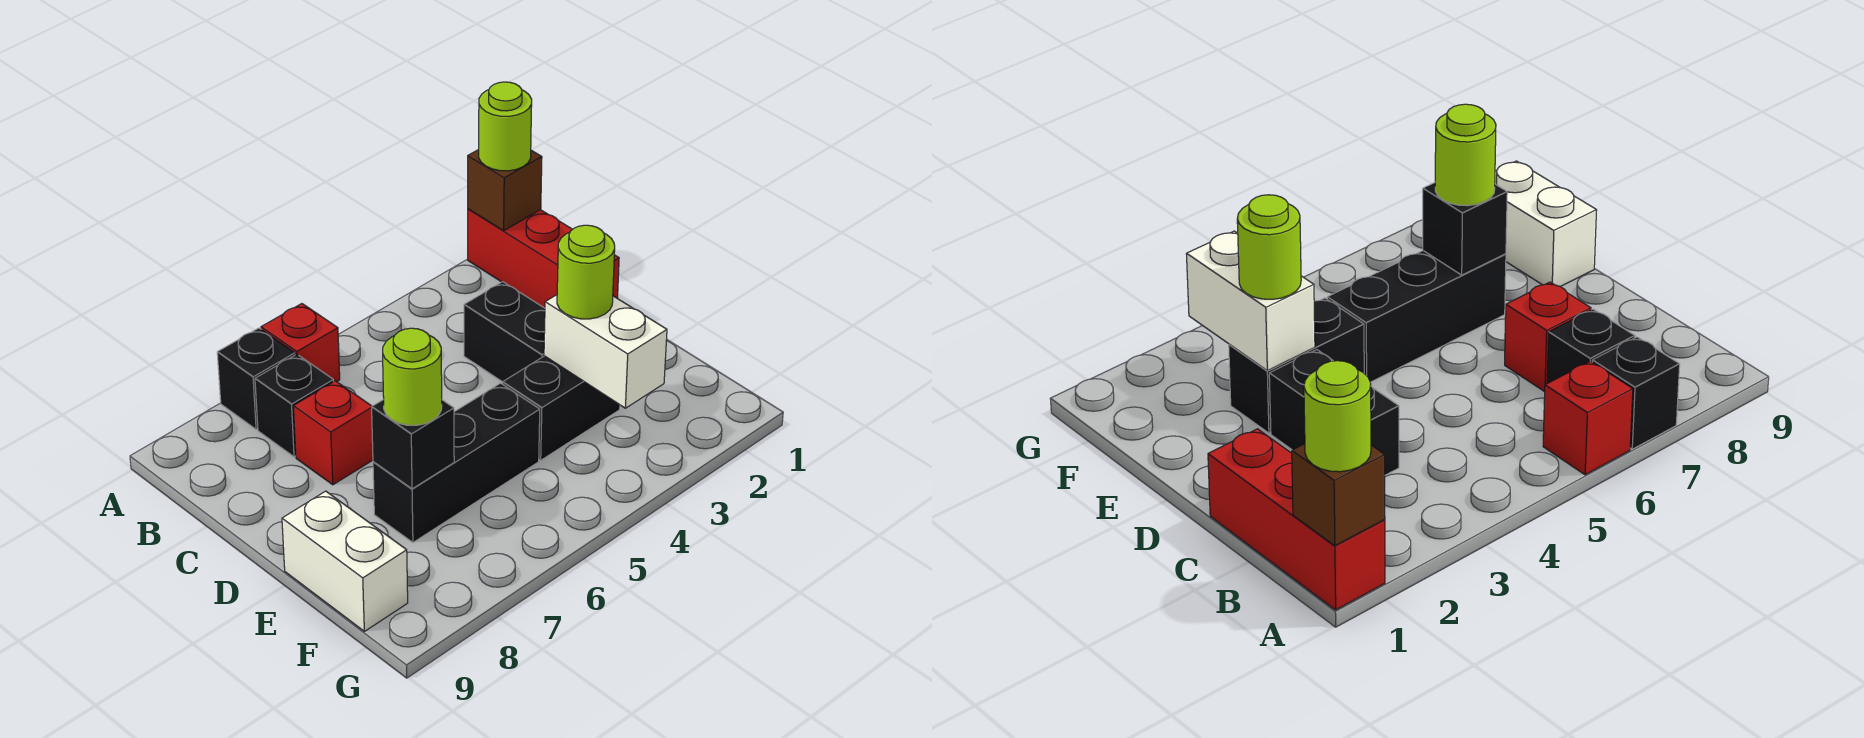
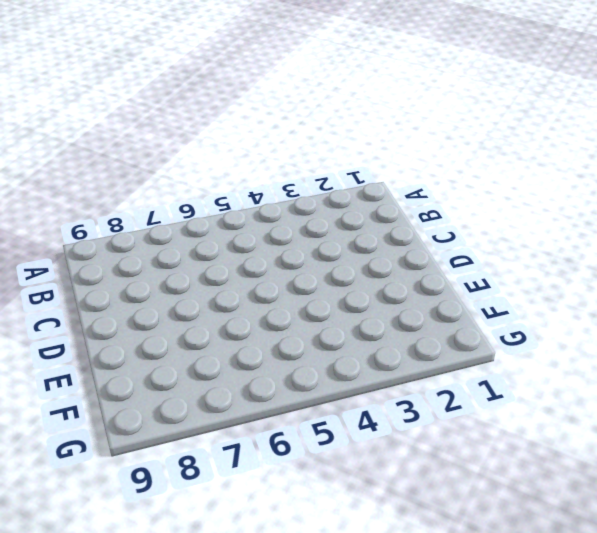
none -> red brick A1:C1 level 1
none -> red brick A6 level 1
none -> black brick A7 level 1

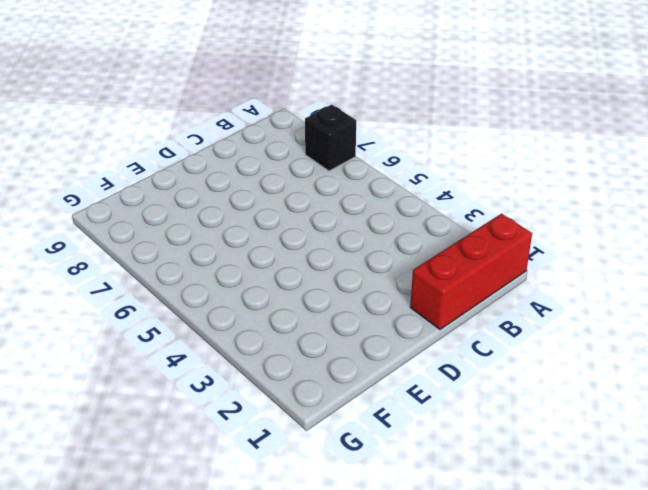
none -> red brick A6 level 1
none -> black brick B7 level 1
none -> black brick C3:D3 level 1

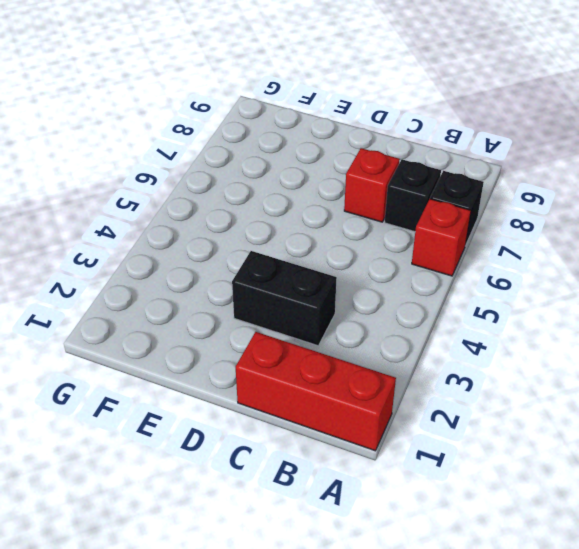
none -> black brick E3:E4 level 1
none -> black brick E5:E7 level 1
none -> white brick E9:F9 level 1

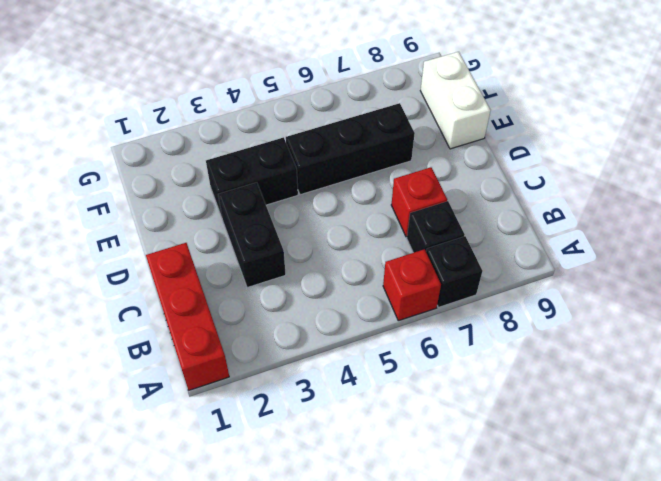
none -> brown brick A1 level 2
none -> white brick E3:F3 level 2
none -> black brick E7 level 2

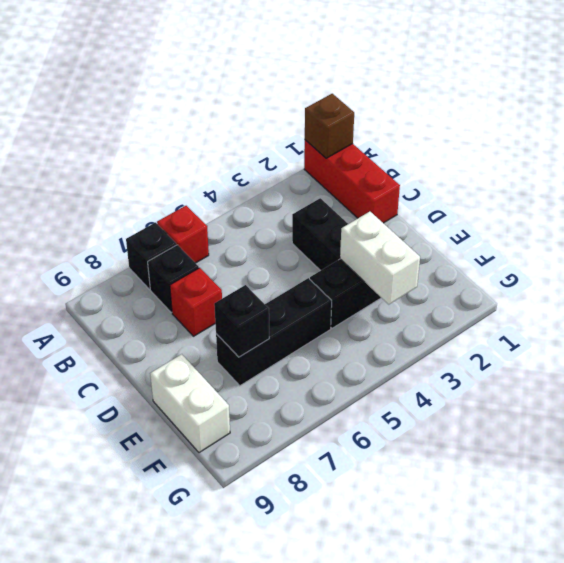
none -> lime round brick A1 level 3
none -> lime round brick E3 level 3
none -> lime round brick E7 level 3

